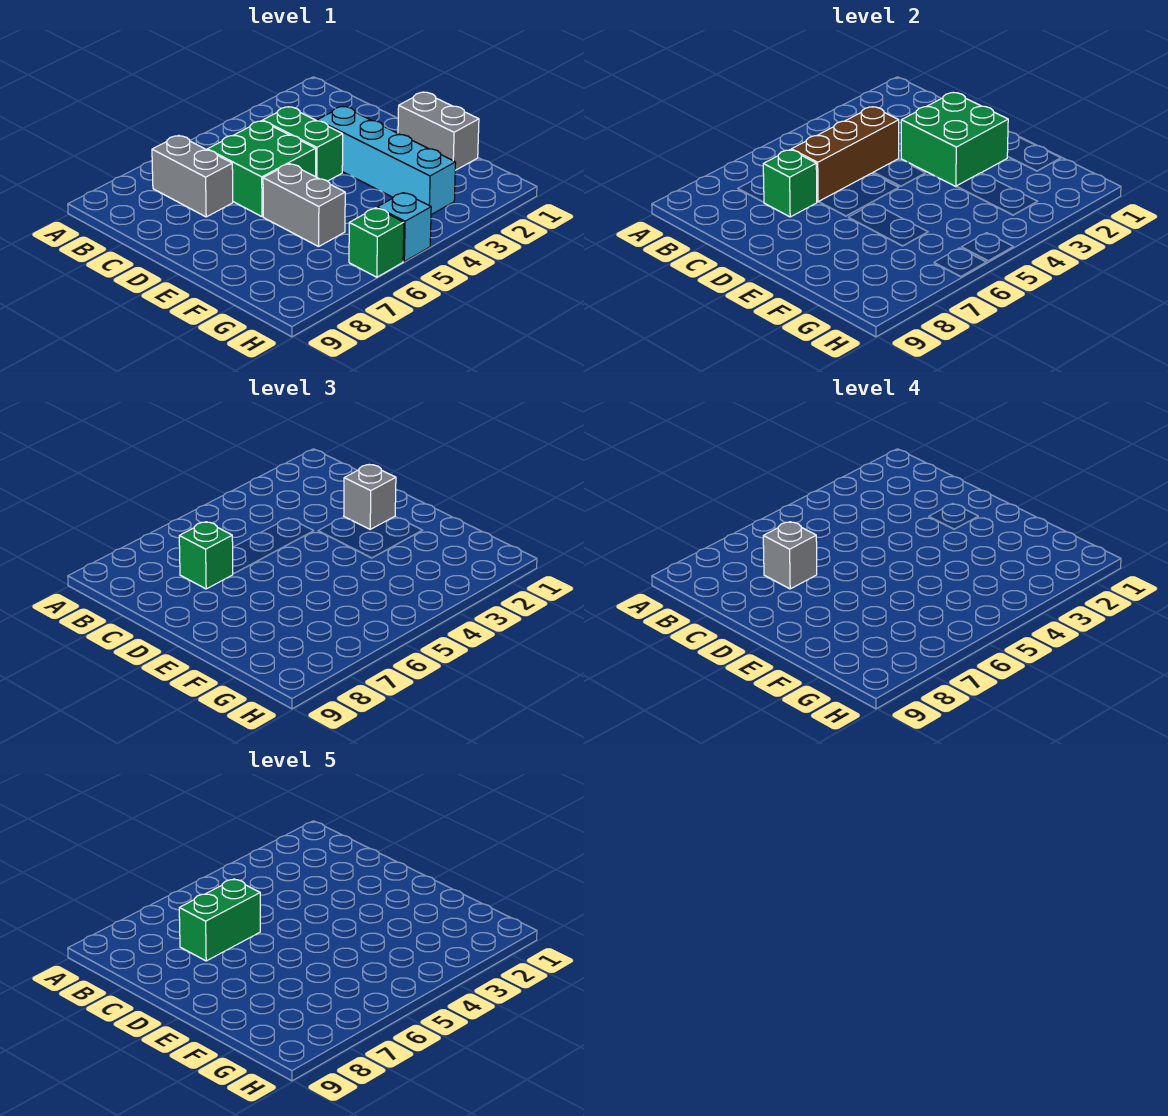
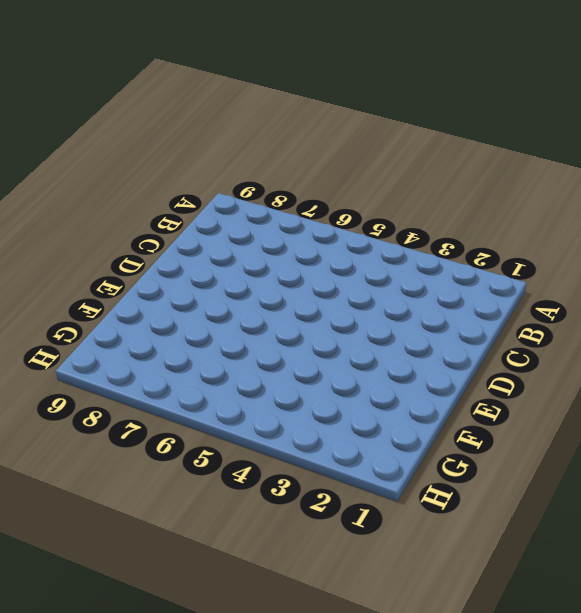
none -> grey brick B7:C7 level 1
none -> green brick C4:D4 level 1
none -> green brick C5:D6 level 1

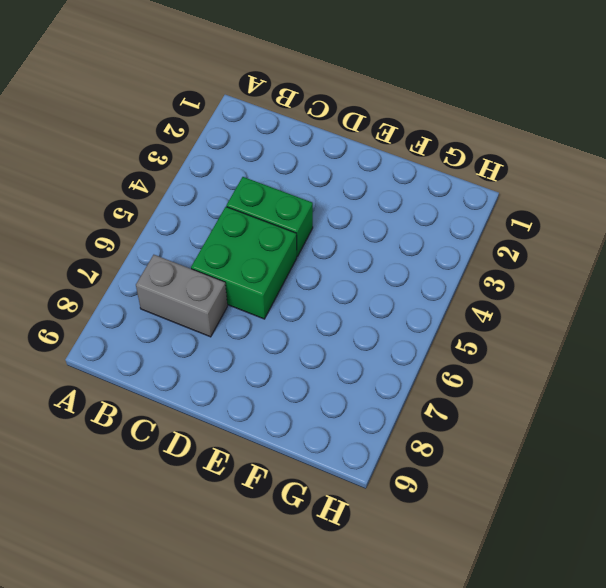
none -> cyan brick D3:G3 level 1
none -> grey brick E1:F1 level 1
none -> grey brick E6:F6 level 1

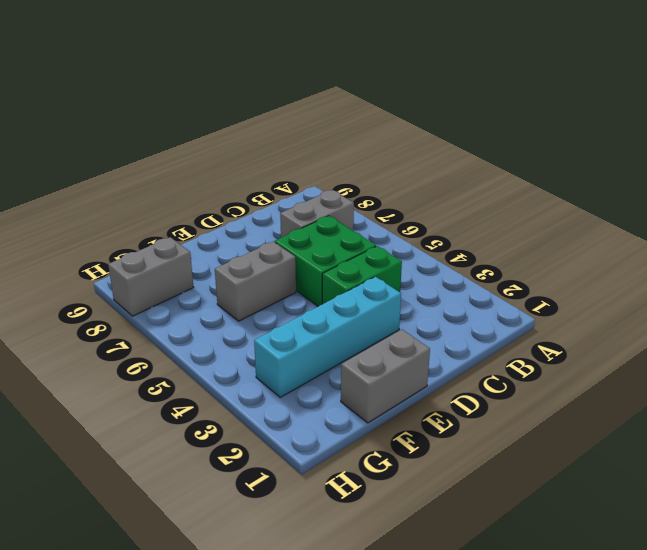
grey brick G8:H8 level 1 -> none
none -> cyan brick H5 level 1
none -> green brick H6 level 1
none -> brown brick C4:C6 level 2

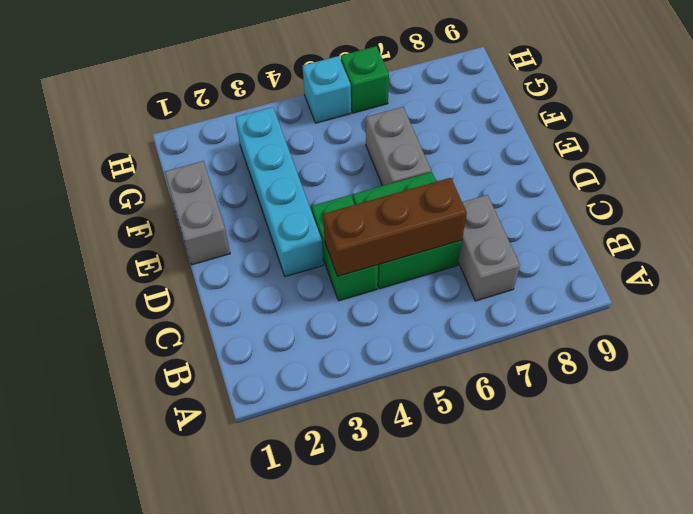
none -> green brick C7 level 2
none -> green brick D2:E3 level 2
none -> green brick C7 level 3

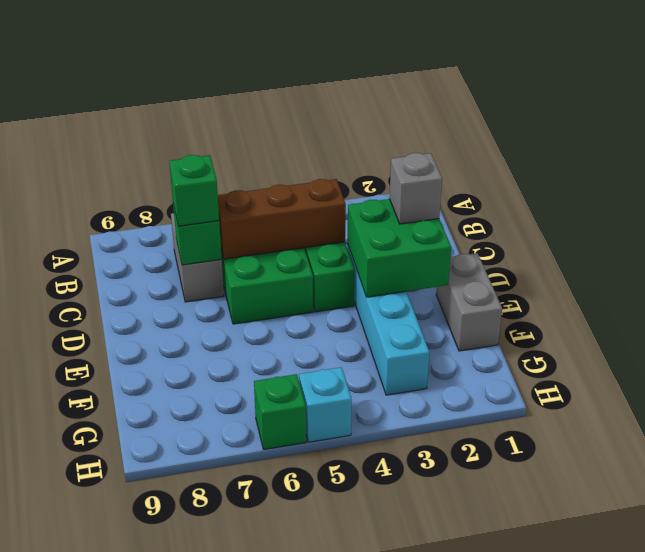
none -> grey brick E6:F6 level 1
none -> grey brick C7 level 4
none -> green brick C6:C7 level 5

